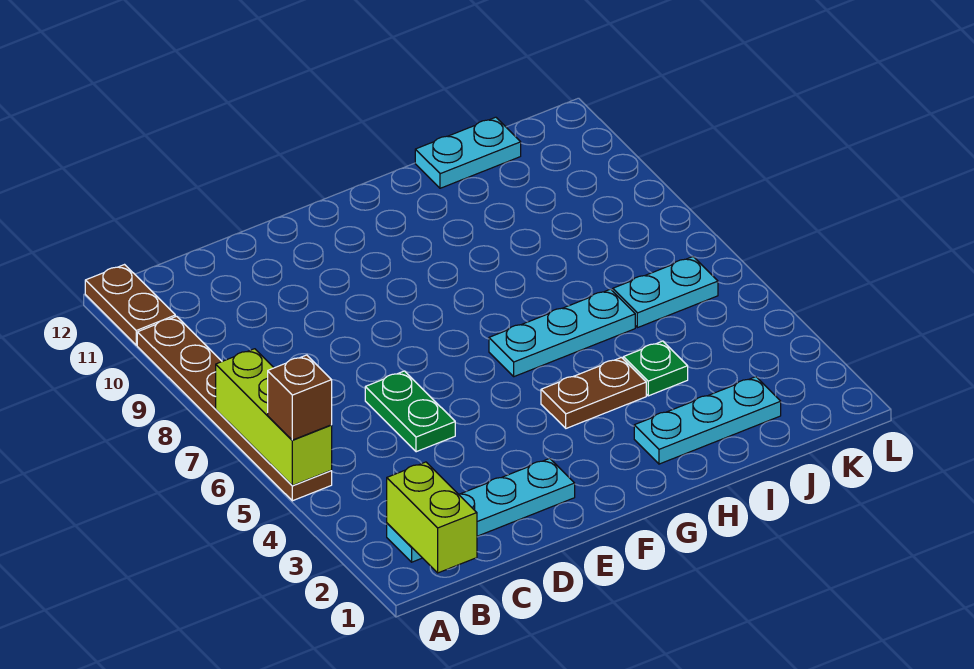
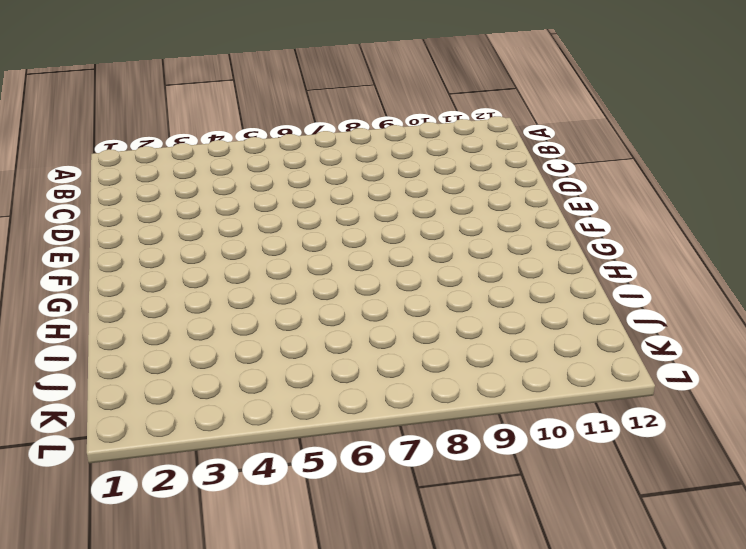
none -> brown plate A5:A10 level 1
none -> brown plate A11:A12 level 1
none -> cyan plate B2:E2 level 1

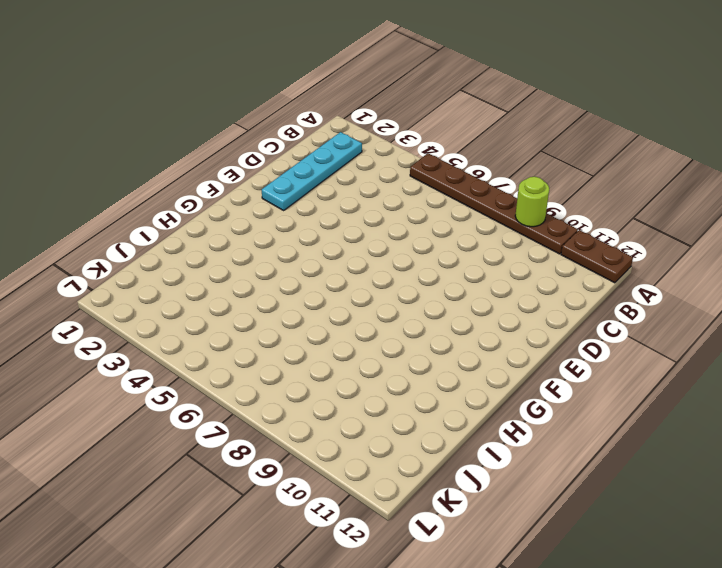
lime round brick A9 level 2 -> none
none -> green plate D5:D6 level 1
none -> brown plate G4:H4 level 1
none -> cyan plate G6:I6 level 1

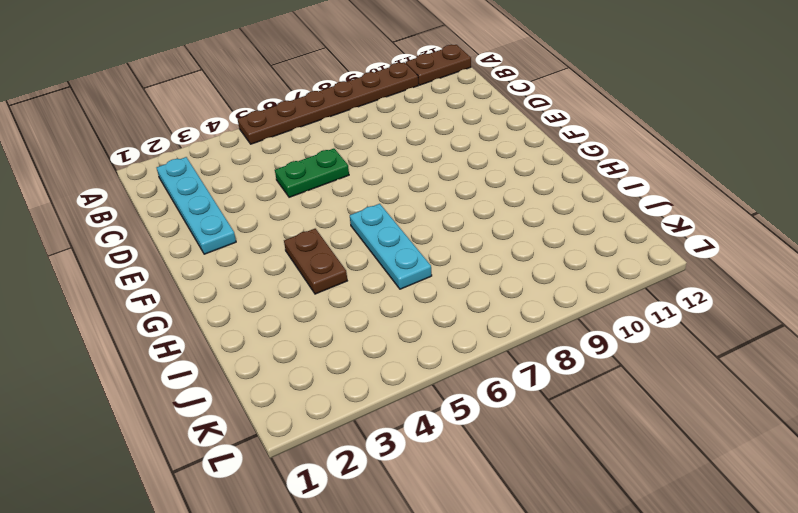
none -> cyan plate H2:J2 level 1
none -> green plate I4 level 1
none -> cyan plate I12:J12 level 1

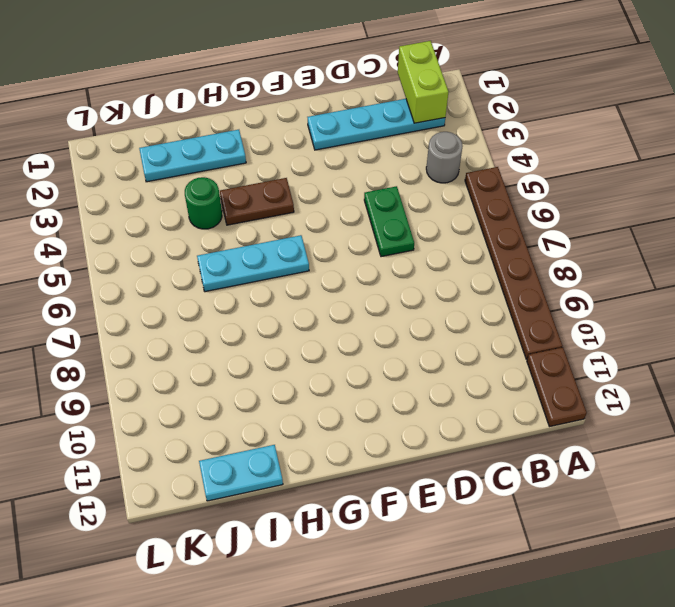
grey round brick B4 level 1 -> none
green round brick I4 level 1 -> green plate I4 level 1
none -> cyan plate J6:K6 level 1
none -> lime brick A5:A7 level 2
none -> brown brick A5 level 3

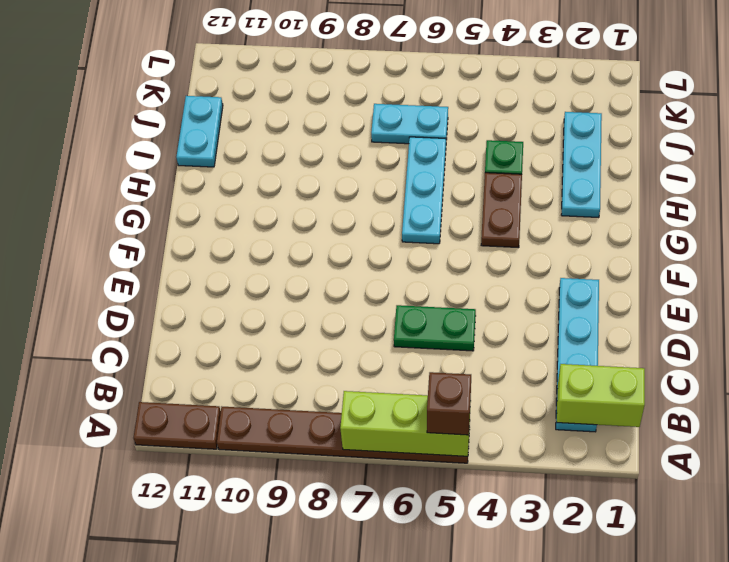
cyan plate J6:J7 level 1 -> cyan plate J6:K6 level 1

